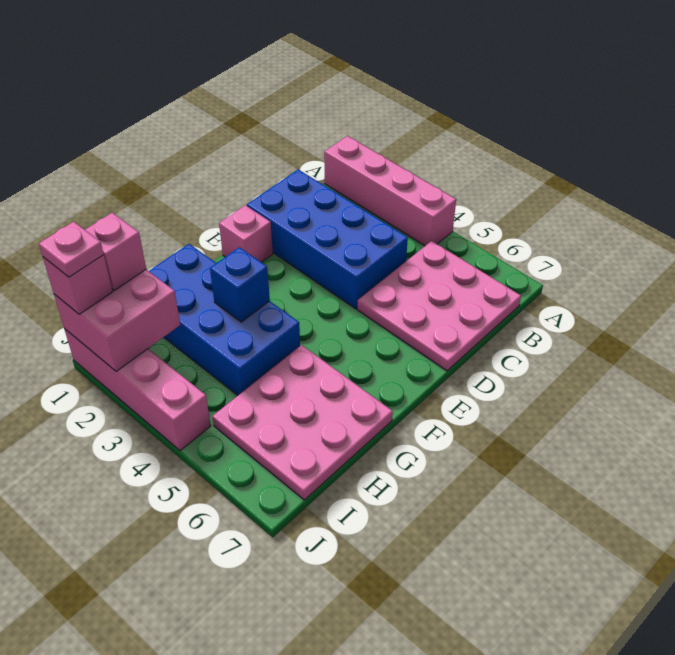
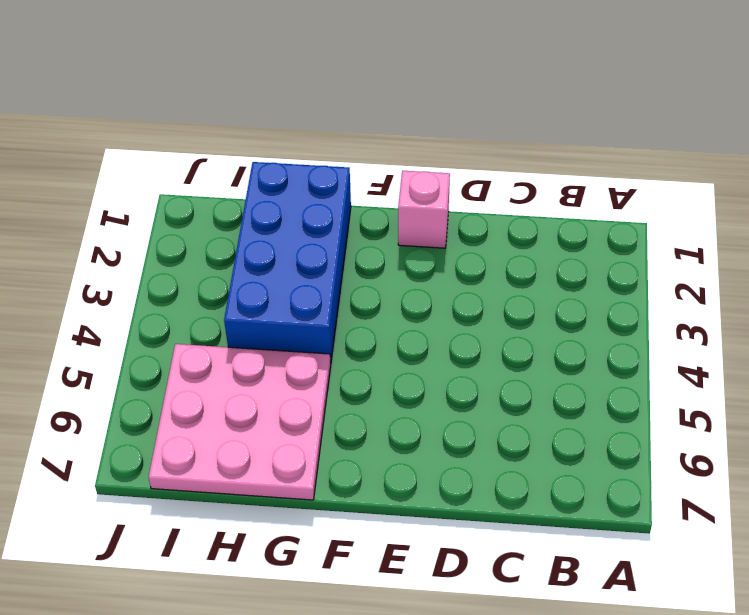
none -> pink brick A1:A4 level 1
none -> pink plate B5:D7 level 1
none -> blue brick C1:D4 level 1

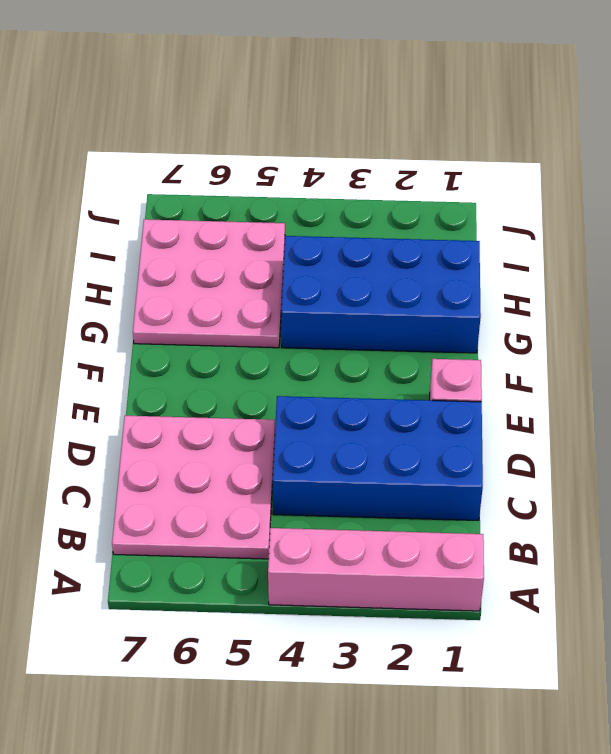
none -> pink brick J1:J4 level 1
none -> blue brick G3 level 2
none -> pink brick I1:J2 level 2

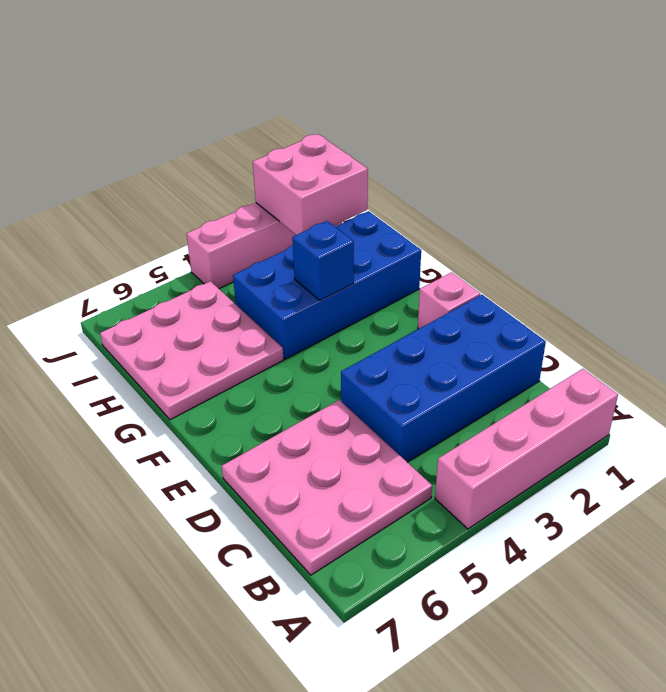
none -> pink brick I1 level 3
none -> pink brick J1 level 3
none -> pink plate J1 level 4

